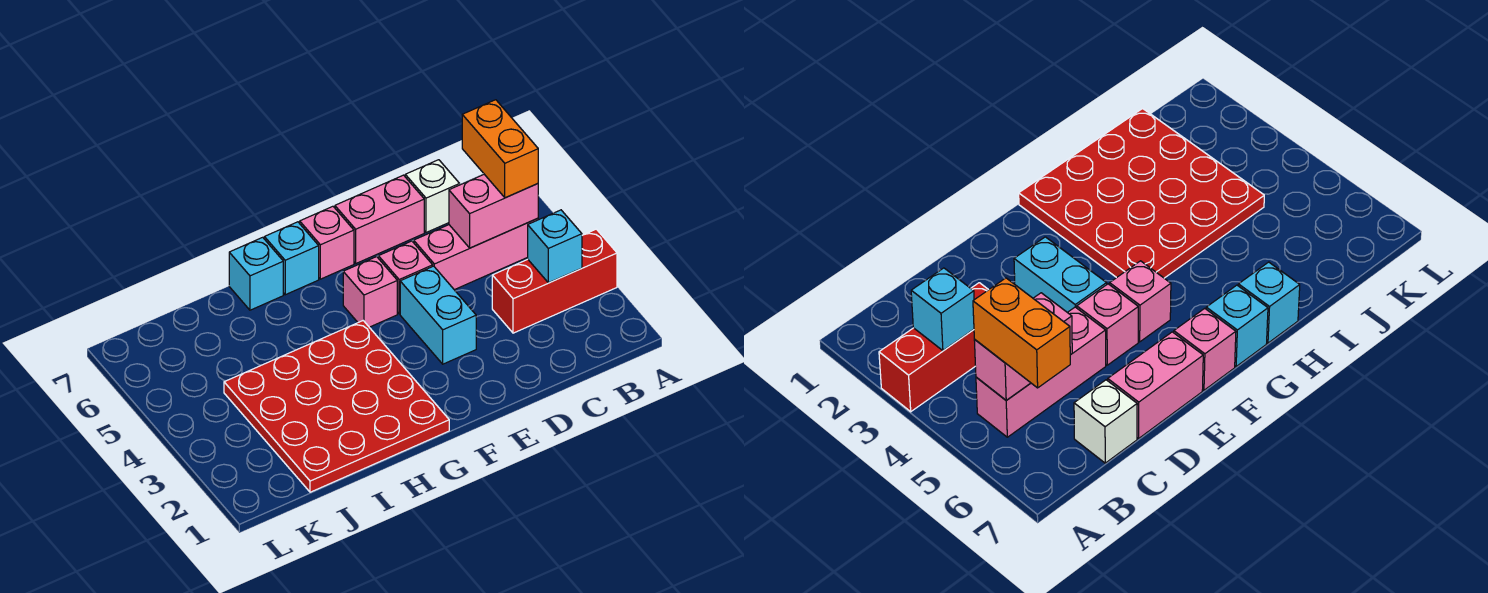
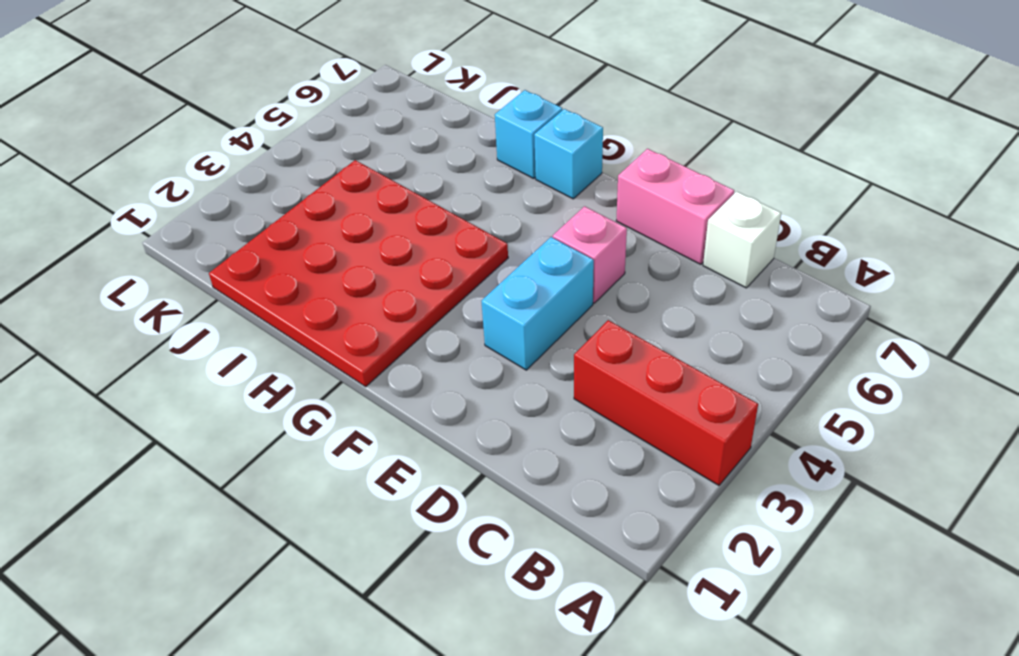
none -> pink brick B5:D5 level 1
none -> pink brick F5 level 1
none -> pink brick F7 level 1

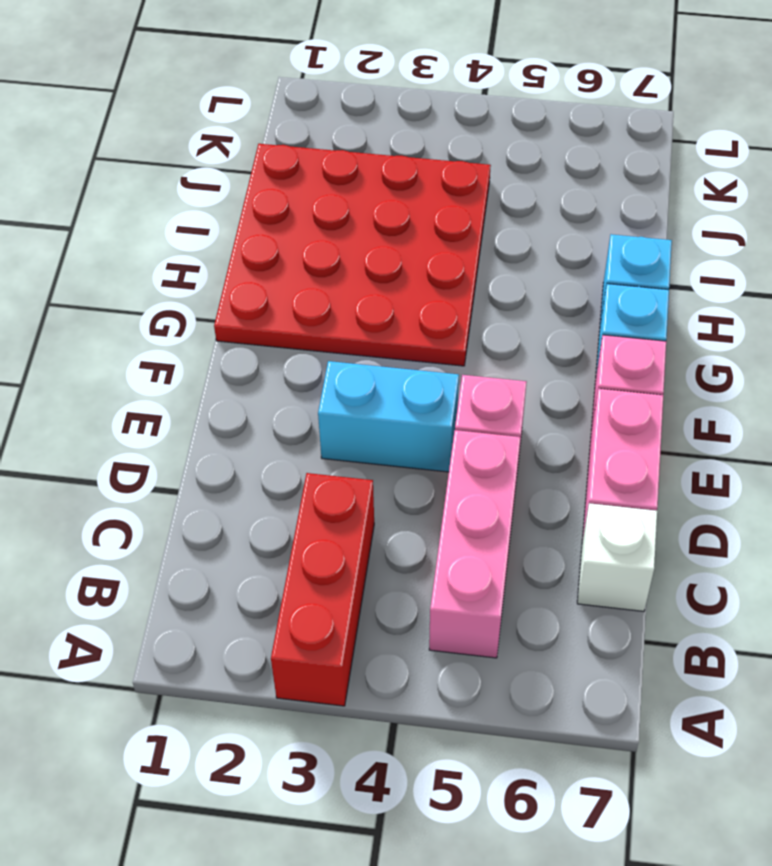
none -> pink brick F5 level 1
none -> cyan brick B3 level 2
none -> pink brick B5:C5 level 2

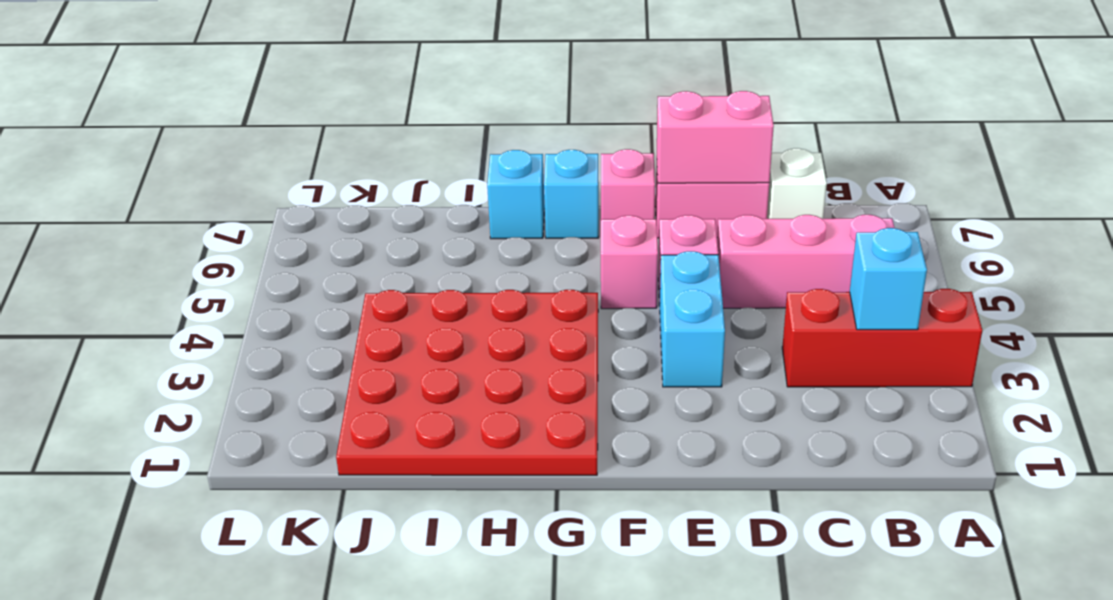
pink brick D7:E7 level 2 -> pink brick B5:C5 level 2
none -> orange brick B5:B6 level 3

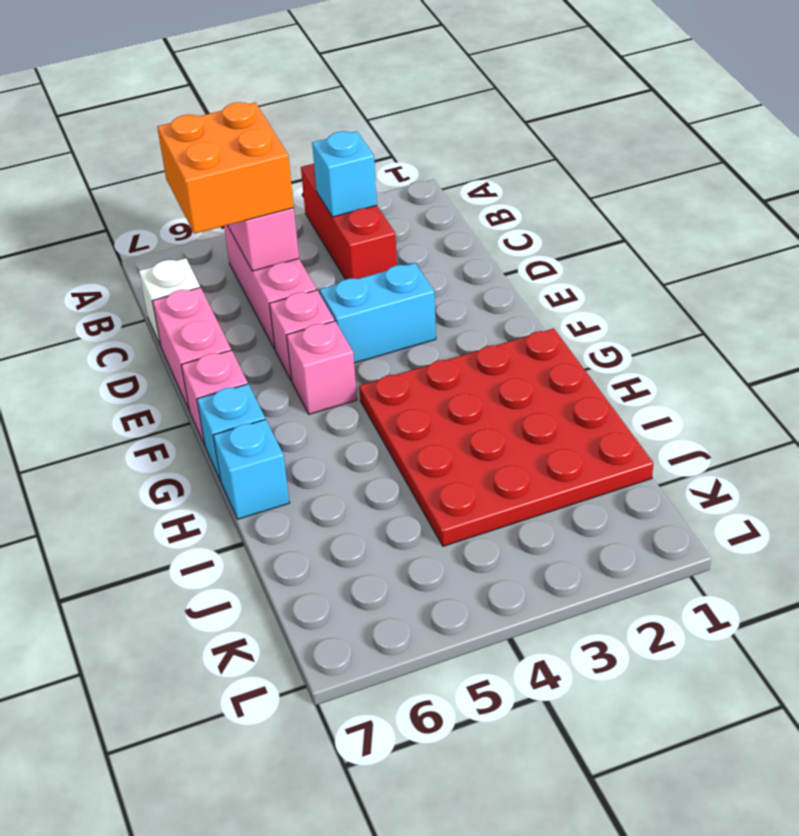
orange brick B5:C6 level 3 -> orange brick B5:B6 level 3

